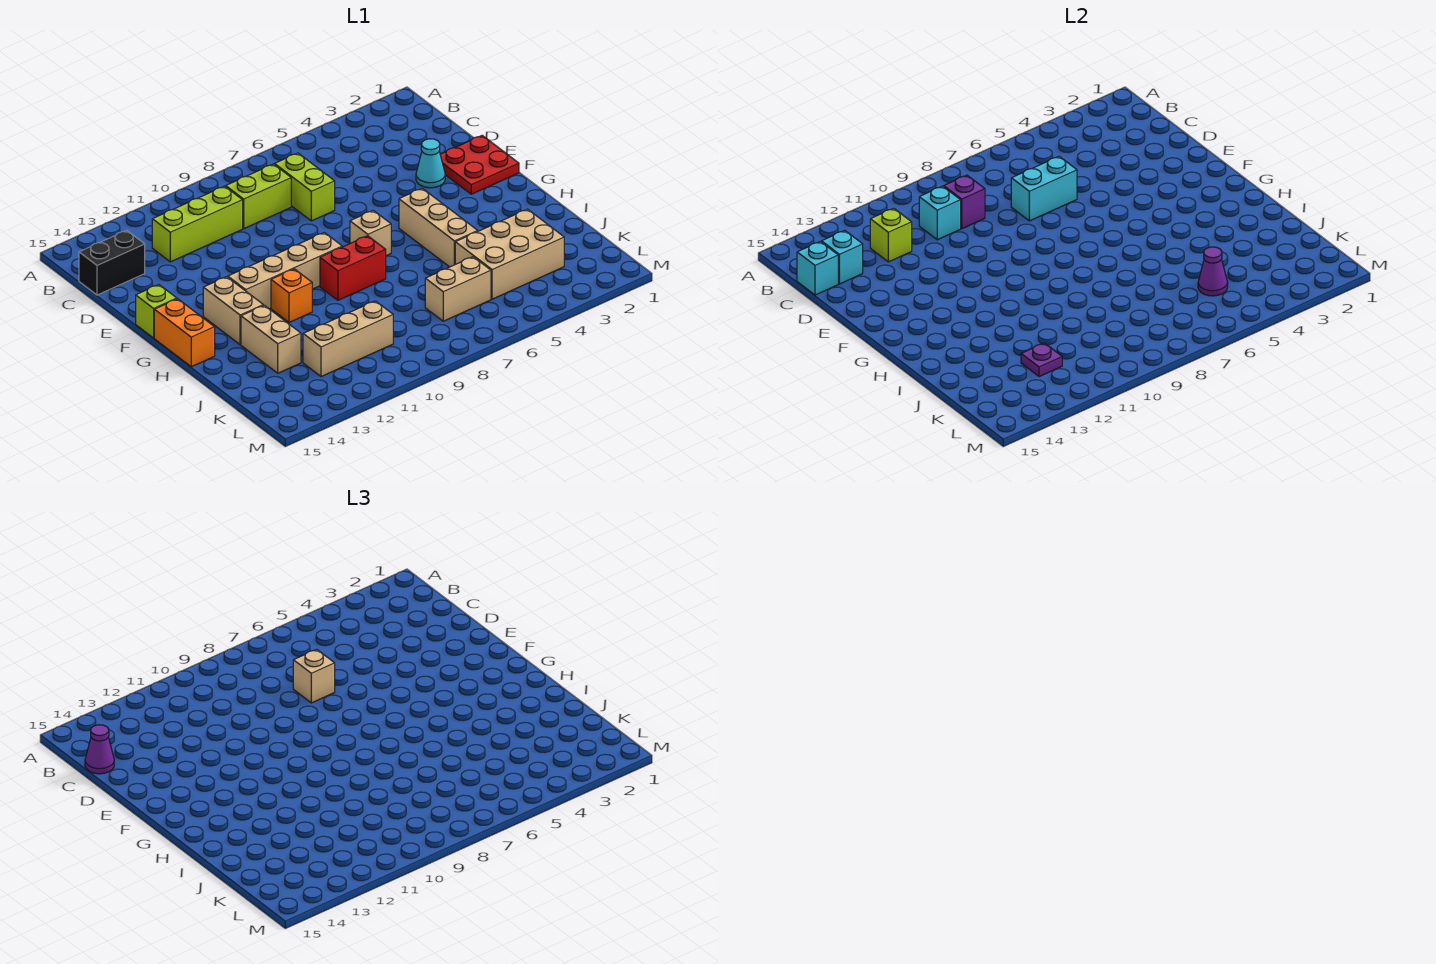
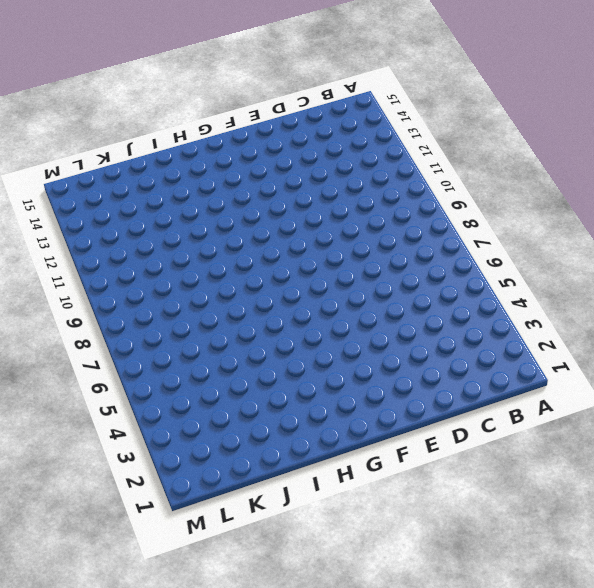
none -> lime brick C7:D7 level 1
none -> lime brick C8:C9 level 1
none -> lime brick C10:C12 level 1

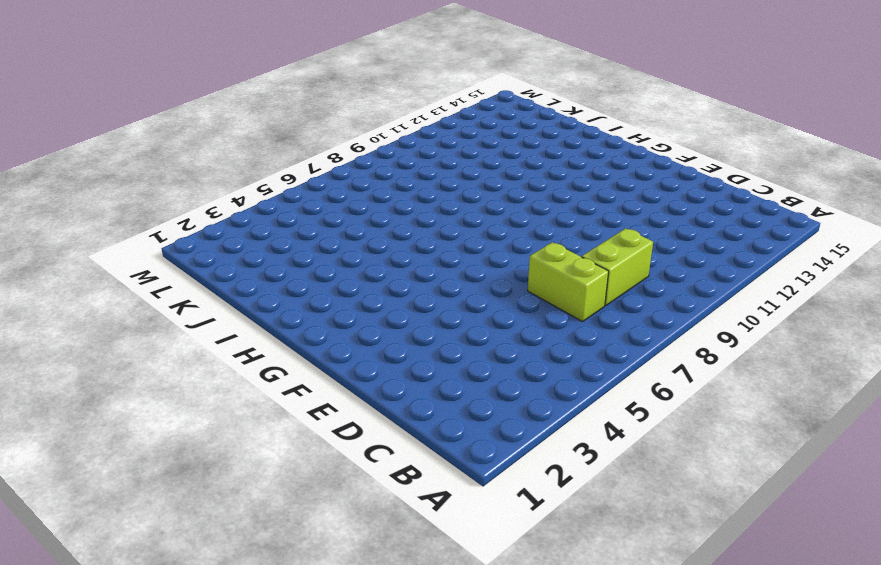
none -> lime brick C10:C12 level 1
none -> black brick C14:C15 level 1
none -> red plate E1:F2 level 1

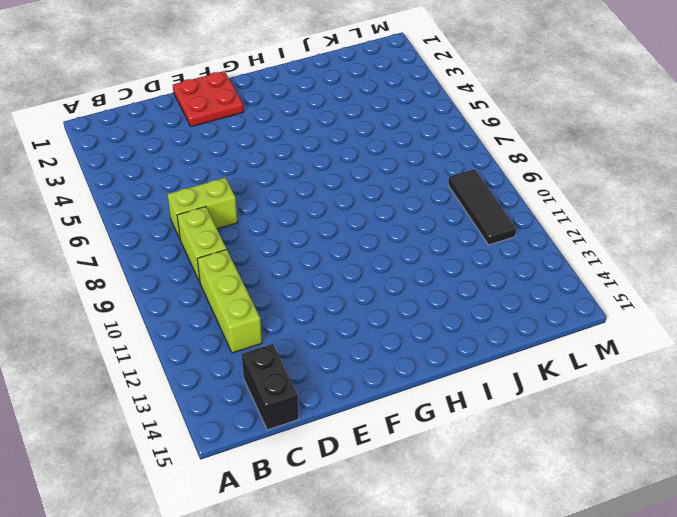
black tile L9:L11 level 1 -> none
none -> cyan cone E3 level 1
none -> lime brick F15 level 1
none -> tan brick G5:I5 level 1

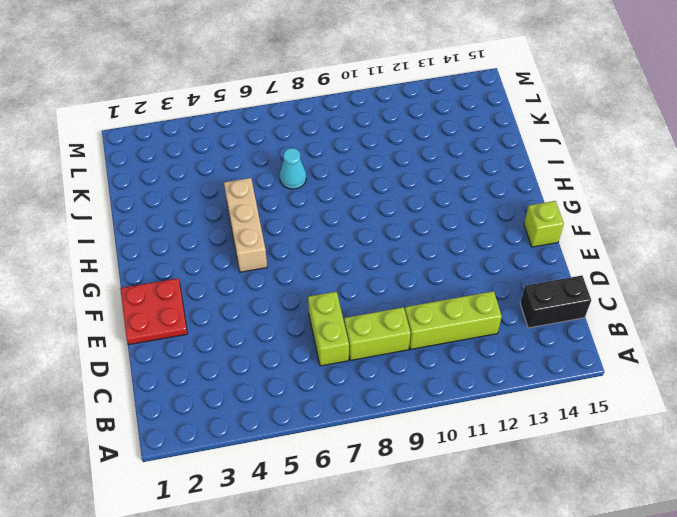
cyan cone J7 level 1 -> cyan cone E3 level 1
none -> tan brick G7 level 1
none -> tan brick G9:G12 level 1
none -> tan brick G13:H13 level 1

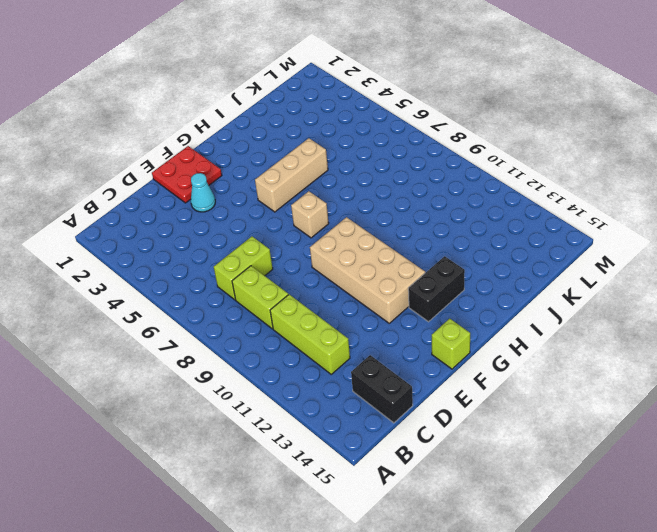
tan brick F9:G12 level 1 -> tan brick G9:G12 level 1
black brick G13:H13 level 1 -> tan brick G13:H13 level 1
none -> orange brick G15:H15 level 1
none -> red brick H8:H9 level 1
none -> orange brick H11 level 1

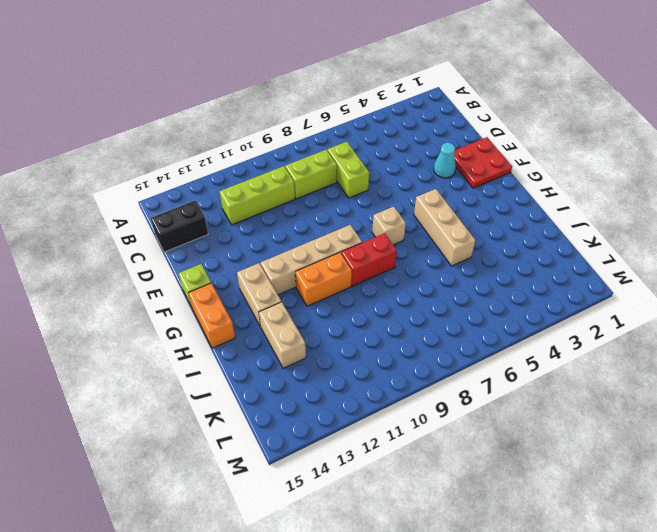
orange brick H10:H11 level 1 -> orange brick H11 level 1
none -> tan brick J3:K5 level 1
none -> tan brick K6:K7 level 1
none -> tan brick K10:K12 level 1

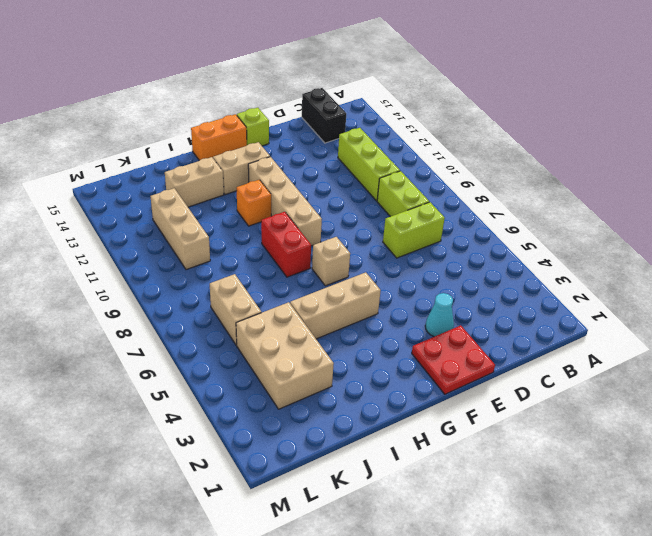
none -> purple brick C9 level 2
none -> cyan brick C10 level 2
none -> lime brick C12 level 2

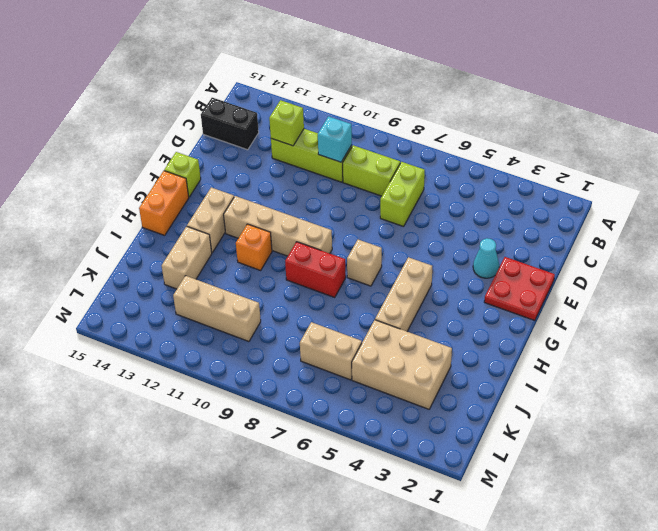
none -> purple brick C9 level 2
none -> cyan brick C14 level 2
none -> cyan brick C15 level 2

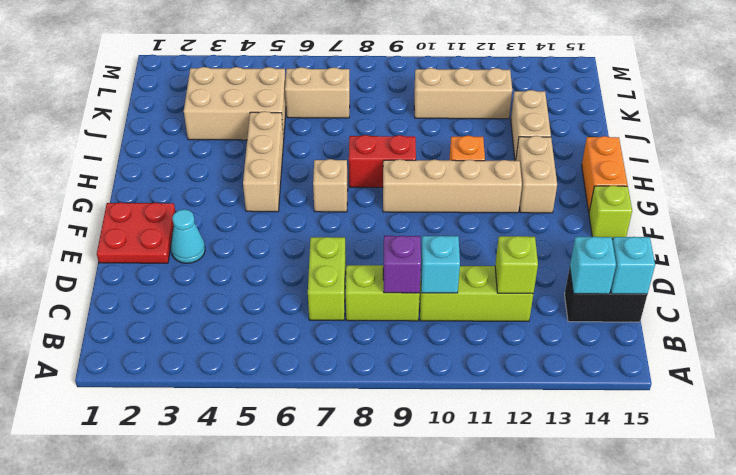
none -> cyan brick D6:D7 level 2
none -> purple cone K5 level 2
none -> purple plate K12 level 2

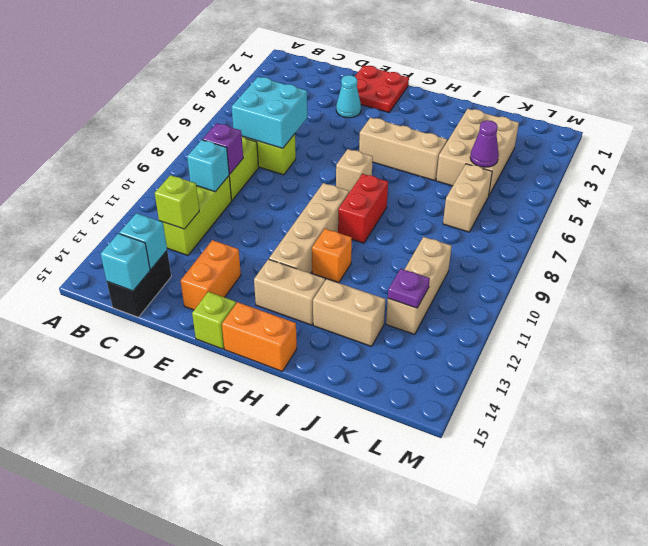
cyan brick C6:D7 level 2 -> cyan brick D6:D7 level 2
orange brick E13:E14 level 1 -> none
none -> purple cone C15 level 3
none -> tan brick D7 level 3

